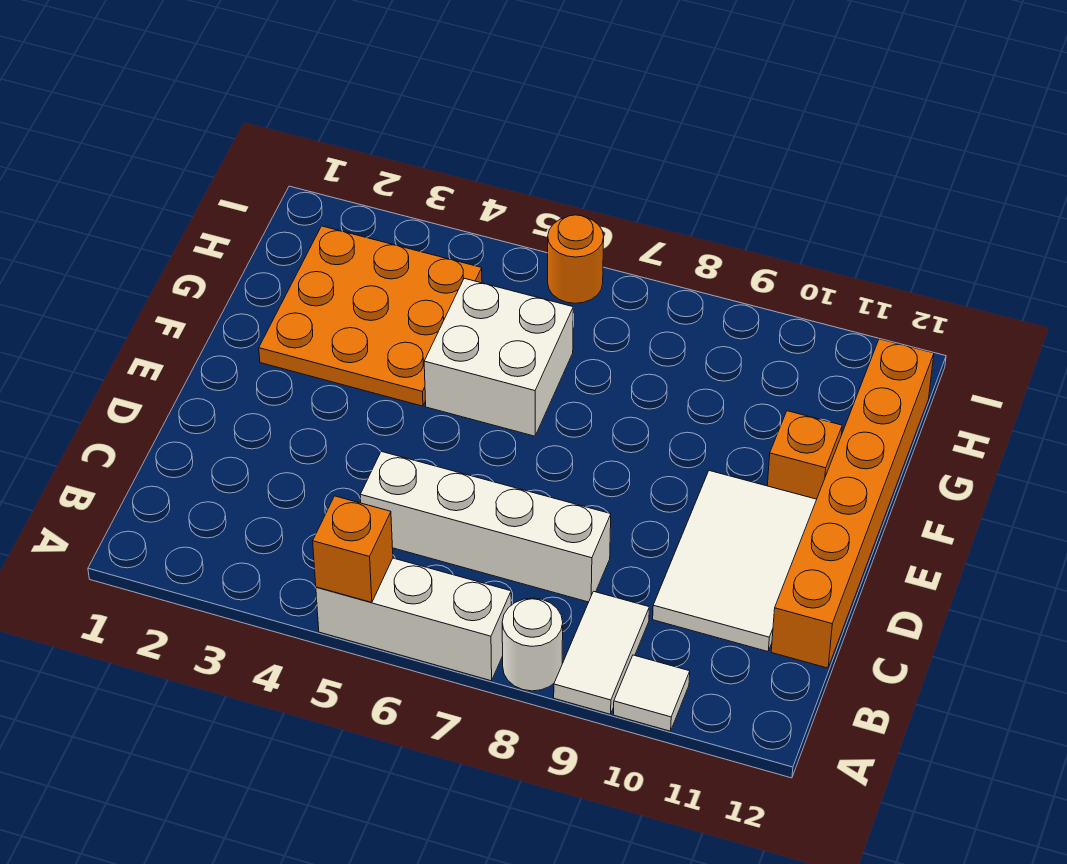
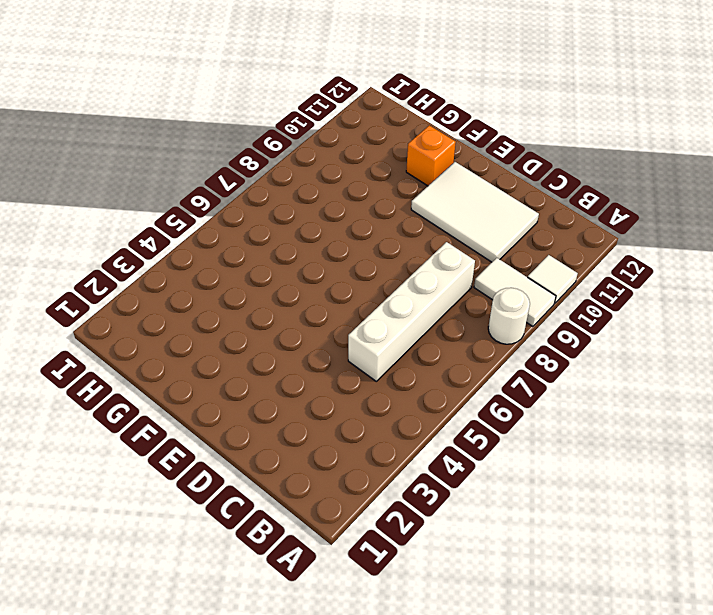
none -> white brick A5:A7 level 1
none -> orange brick C12:H12 level 1
none -> orange plate F2:H4 level 1

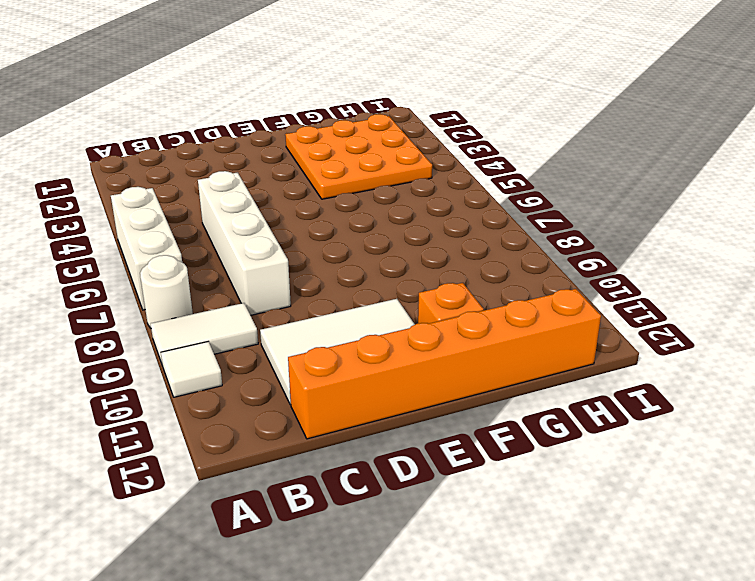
none -> white brick F5:G6 level 1
none -> orange round brick I6 level 1
none -> orange brick A5 level 2

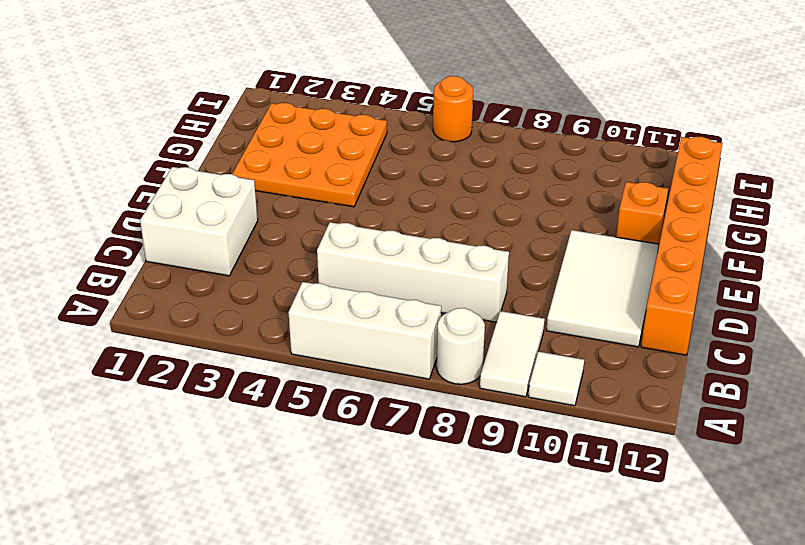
white brick C1:D2 level 1 -> white brick F5:G6 level 1
none -> orange brick A5 level 2

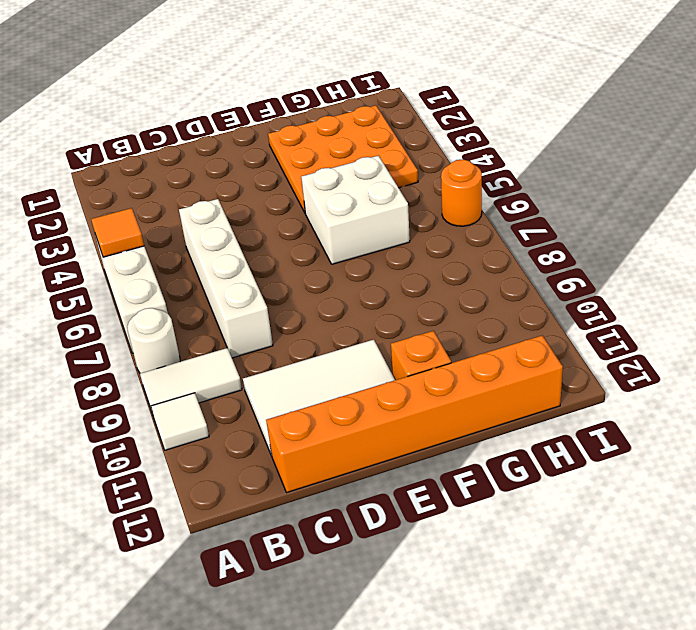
orange tile A5 level 2 -> orange brick A5 level 2

